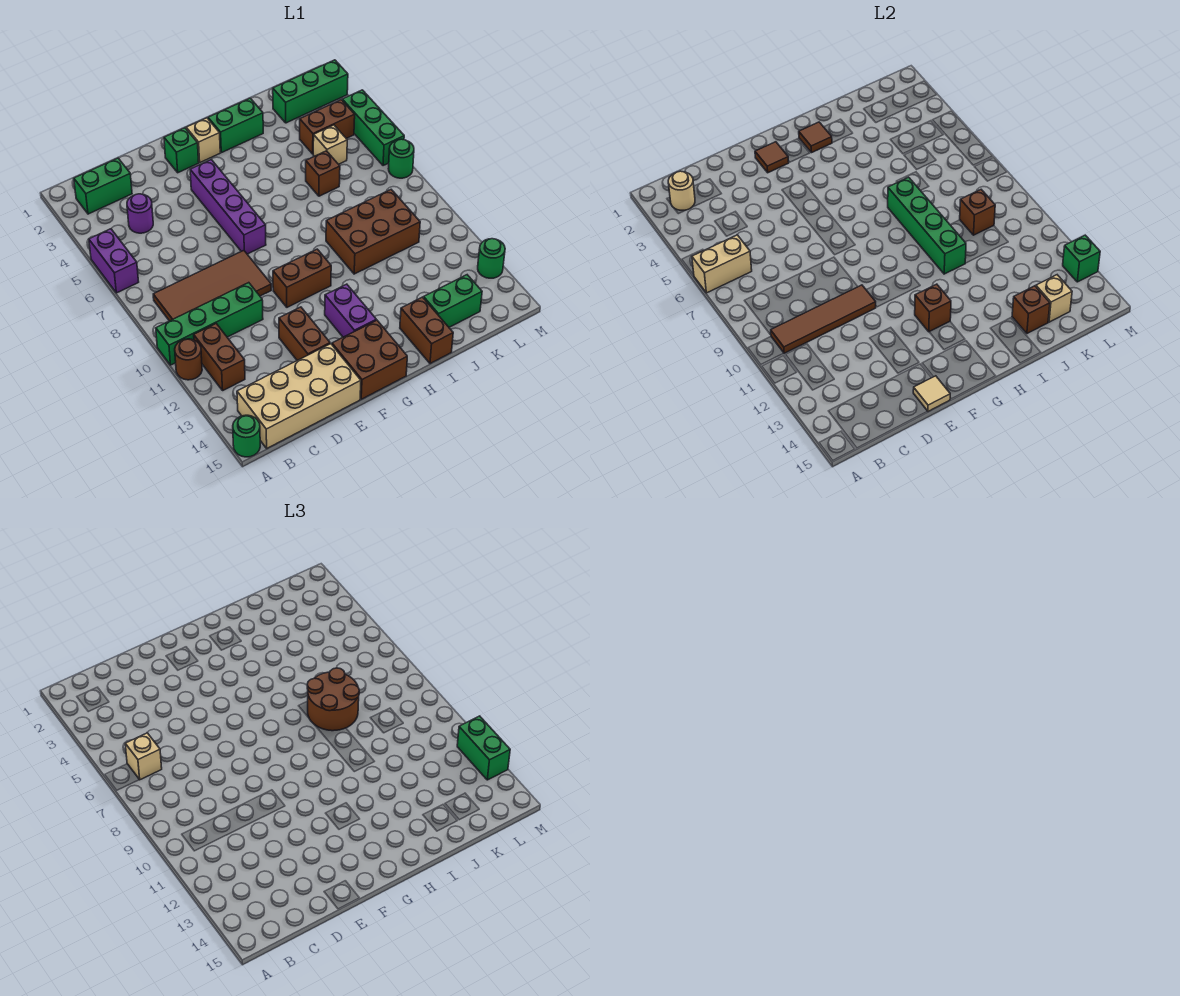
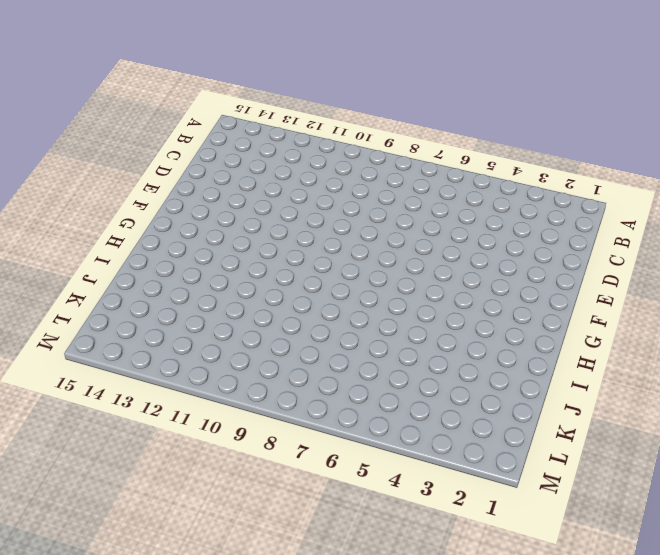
none -> purple brick A5:A6 level 1
none -> green brick A10:D10 level 1
none -> brown round brick A11 level 1
none -> green round brick A15 level 1

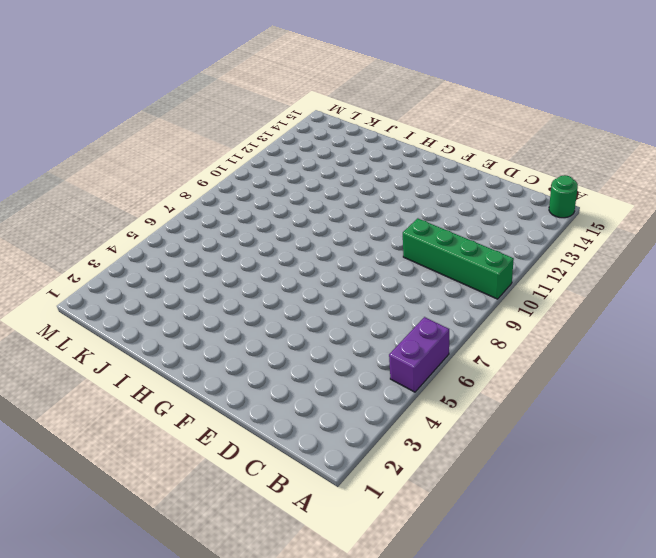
none -> brown round brick A11 level 1
none -> green brick B2:C2 level 1
none -> brown tile B8:E9 level 1
none -> brown brick B11:B12 level 1

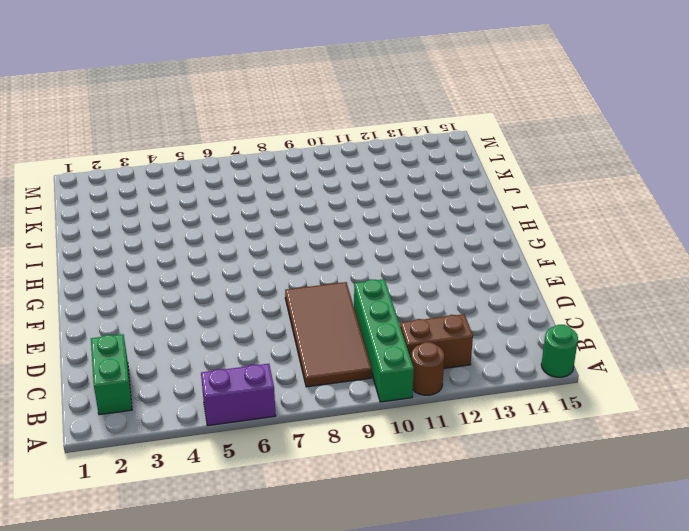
none -> tan brick B14:E15 level 1
none -> purple round brick C4 level 1
none -> brown brick E12:E13 level 1
none -> green brick F2 level 1

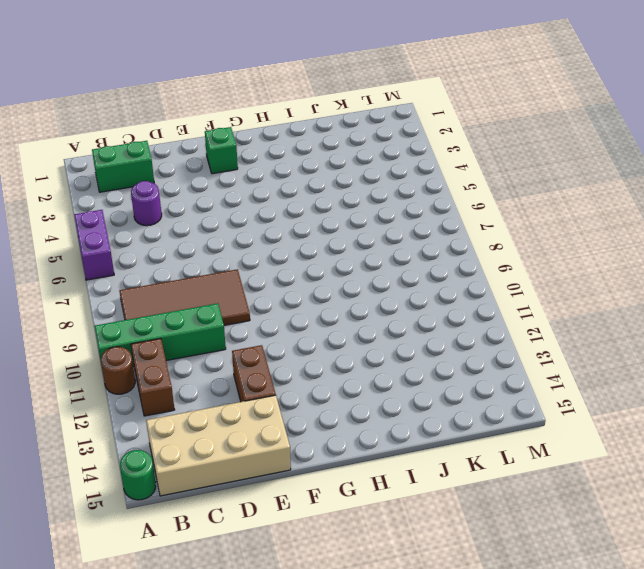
none -> purple brick F4:F7 level 1
none -> brown brick F10:G10 level 1
none -> brown brick F14:G15 level 1
none -> tan brick G2 level 1

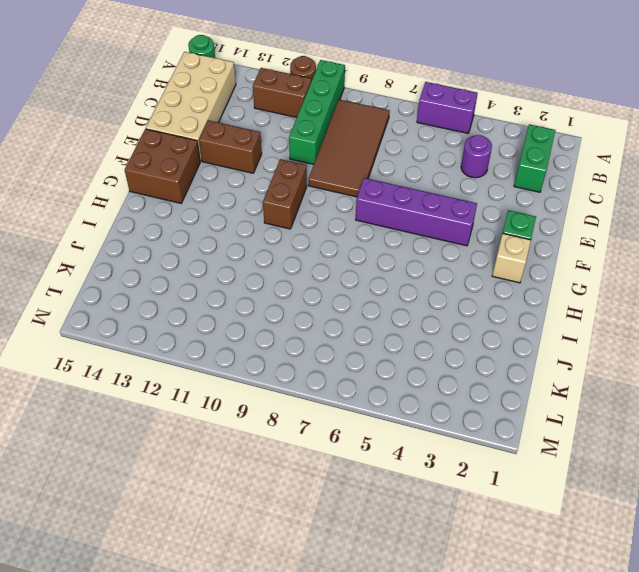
none -> purple brick G12:G13 level 1
none -> green brick H2:I2 level 1
none -> brown brick I9:K10 level 1
none -> brown brick I14:I15 level 1

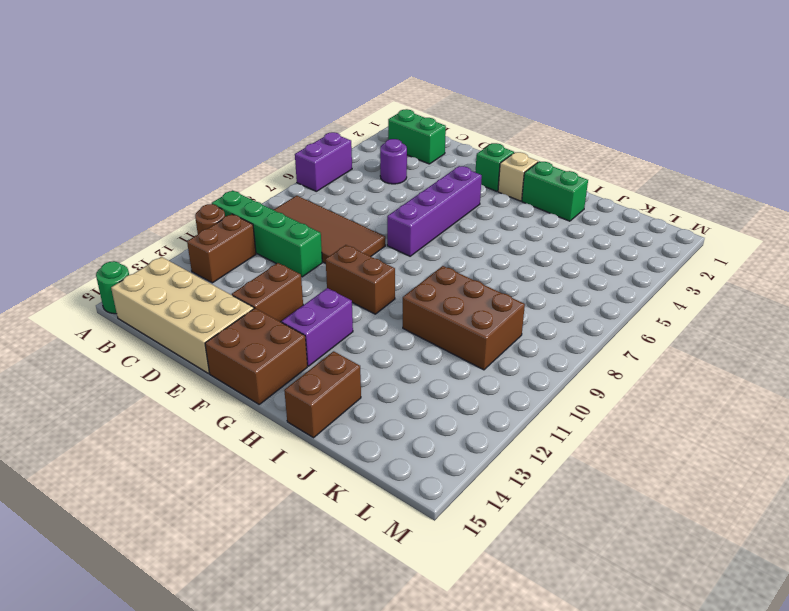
none -> brown brick J6 level 1
none -> green brick J14:K14 level 1
none -> green brick K2:M2 level 1
none -> brown brick K4:L4 level 1

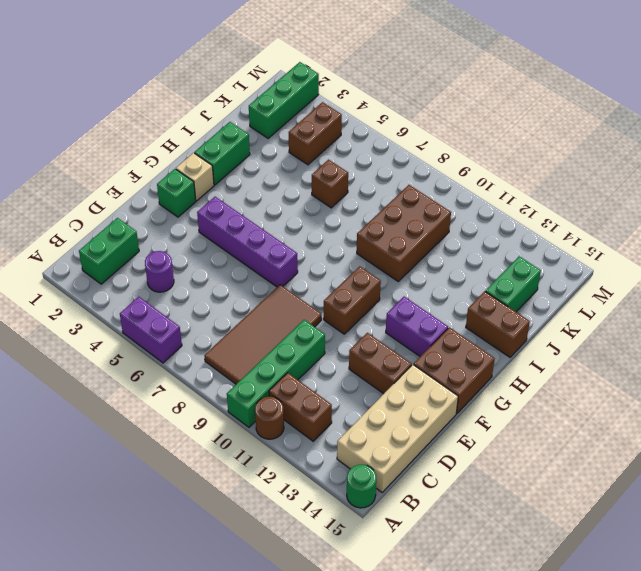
none -> tan brick K5 level 1
none -> green brick M4:M6 level 1
none -> green round brick M7 level 1
none -> green round brick M13 level 1

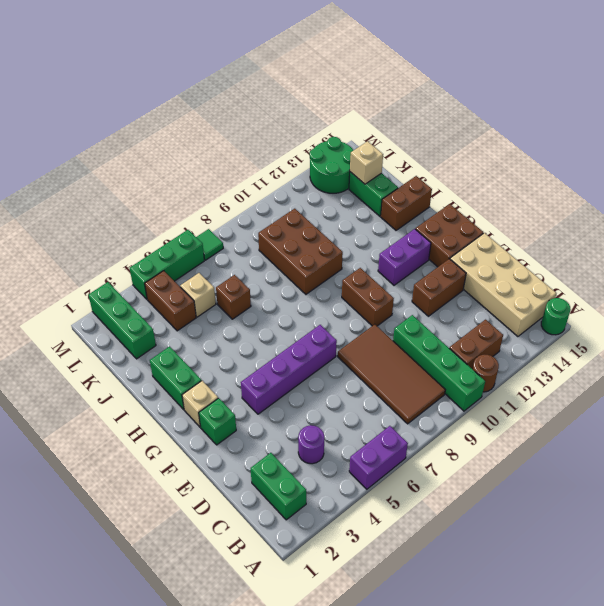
green round brick L13:M14 level 1 -> green round brick M13 level 1
green tile M7 level 1 -> green round brick M7 level 1
none -> tan brick A6:B6 level 2
none -> tan round brick B2 level 2
none -> brown tile B10:E10 level 2
none -> tan tile E15 level 2

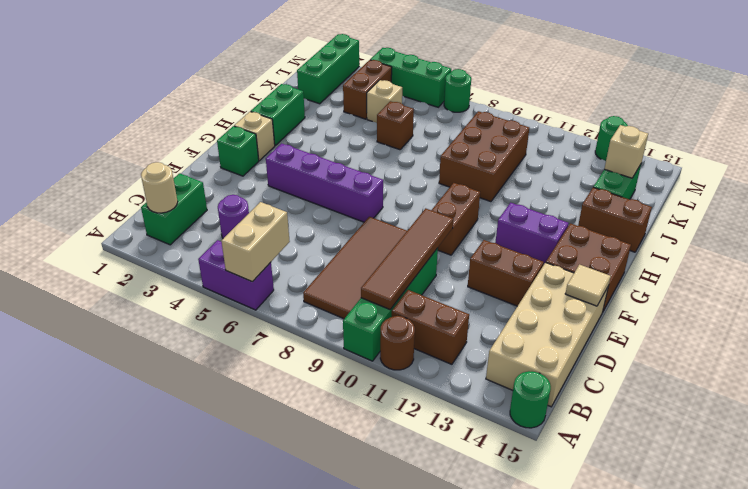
none -> brown tile F2 level 2
none -> brown brick G12 level 2
none -> brown tile H2 level 2
none -> green brick I7:I10 level 2

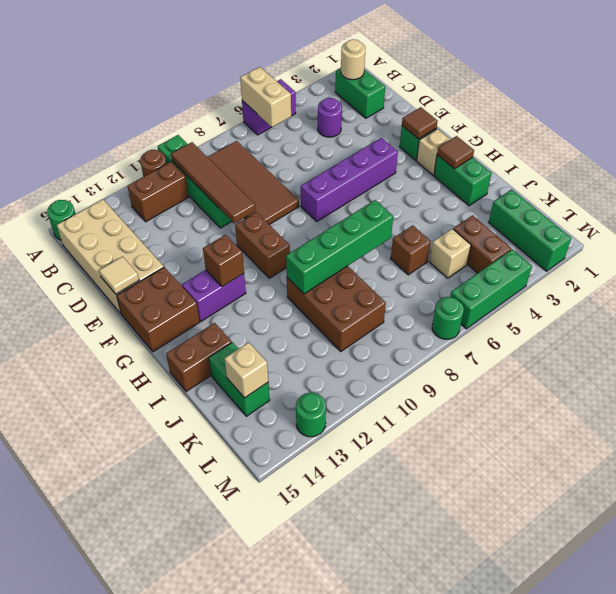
none -> brown brick E12:E13 level 1
none -> brown brick J14 level 2
none -> brown brick K9 level 2
none -> green brick M13 level 2

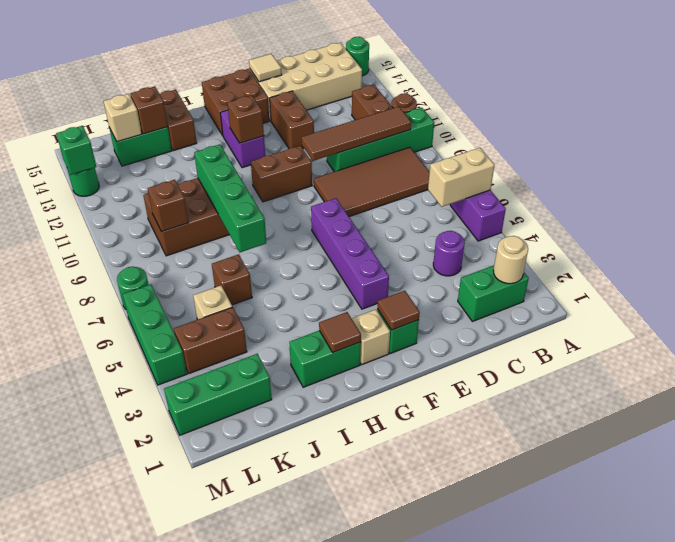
none -> tan brick B6 level 3
none -> brown round brick I7:J8 level 3
none -> green brick M12:M13 level 3

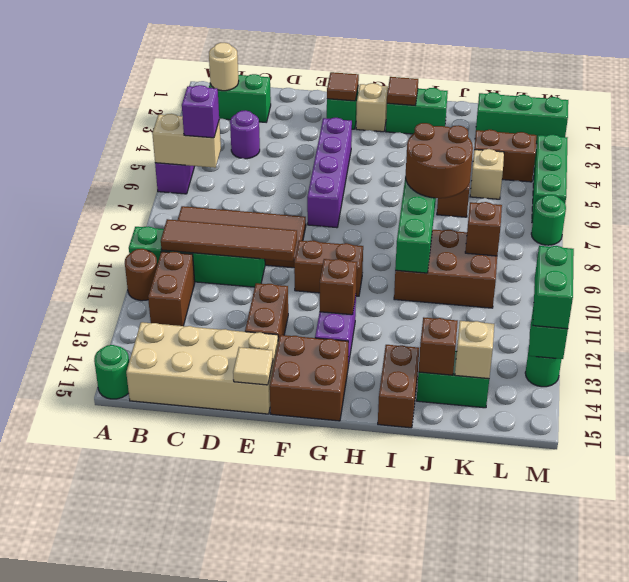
purple brick B6 level 3 -> tan brick B6 level 3

